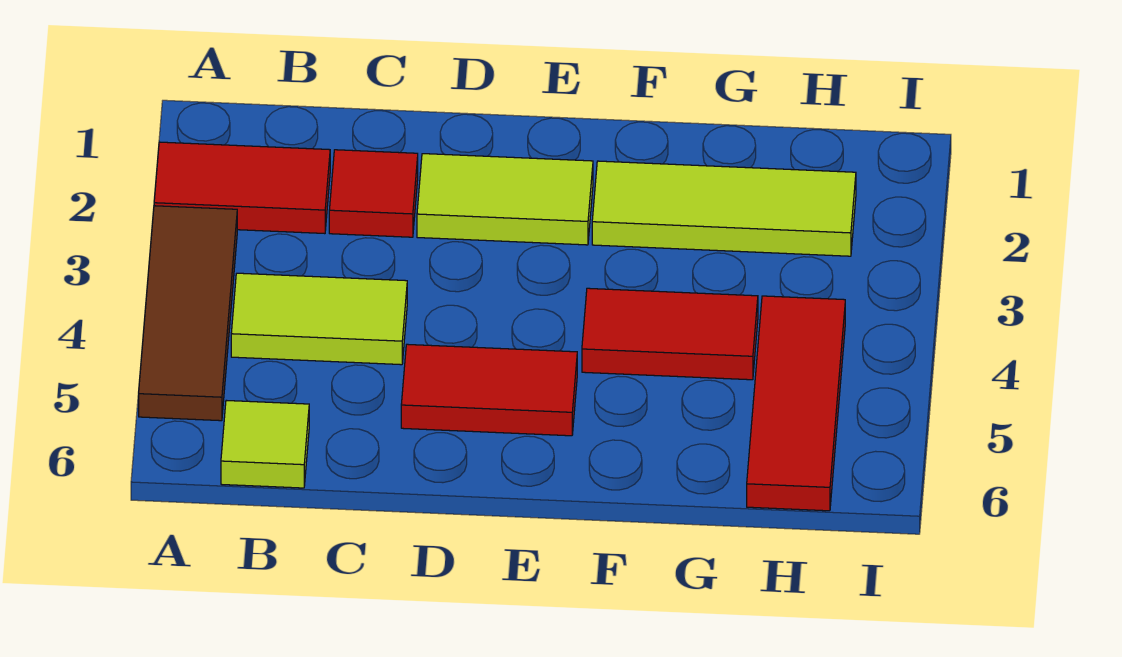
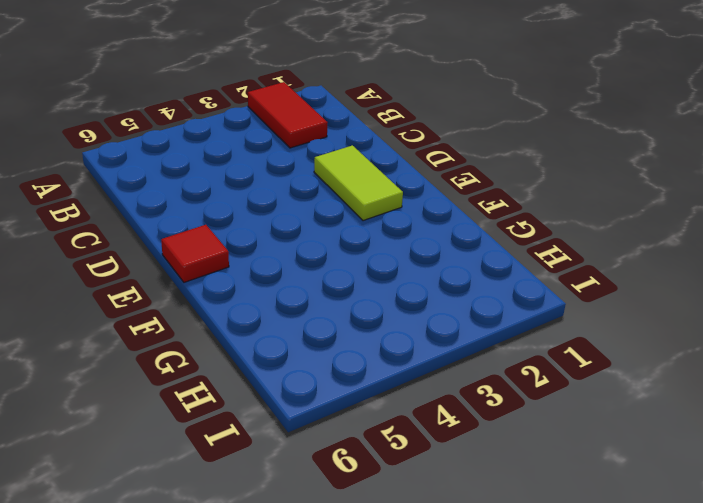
red tile E6 level 1 -> red tile C2 level 1
none -> brown tile A3:A5 level 1
none -> lime tile B4:C4 level 1

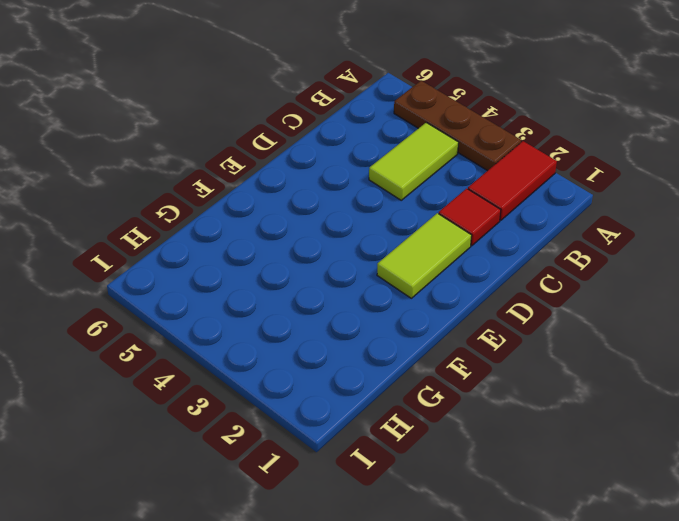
brown plate A3:A5 level 1 -> brown tile A3:A5 level 1
none -> lime tile B6 level 1
none -> red tile D5:E5 level 1

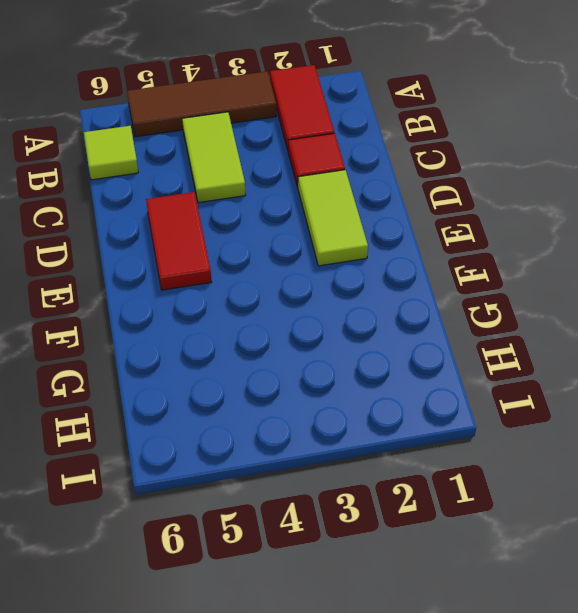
none -> lime tile F2:H2 level 1
none -> red tile F4:G4 level 1

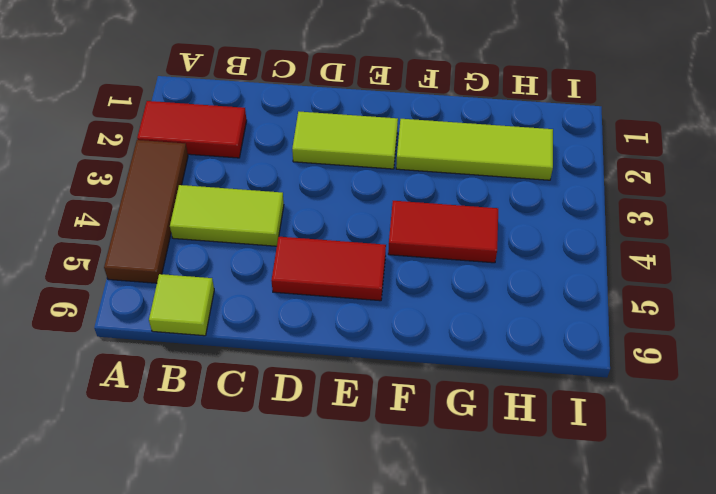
none -> red tile C2 level 1
none -> red tile H4:H6 level 1

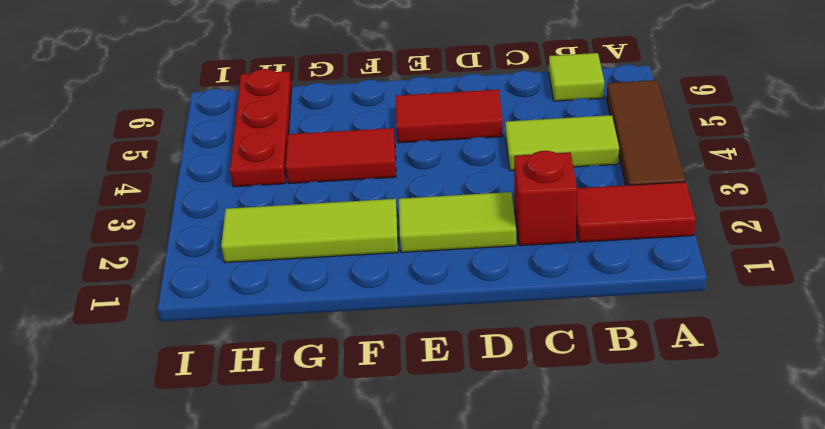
red brick C2 level 1 -> red tile C2 level 1
red plate H4:H6 level 1 -> red tile H4:H6 level 1

